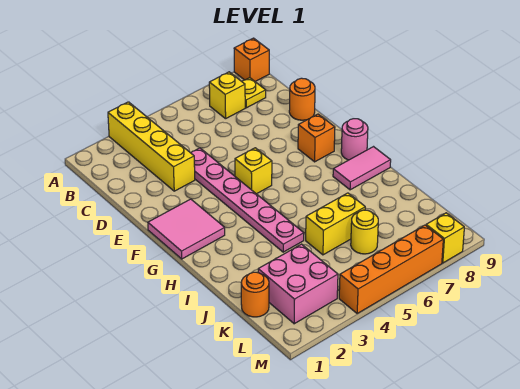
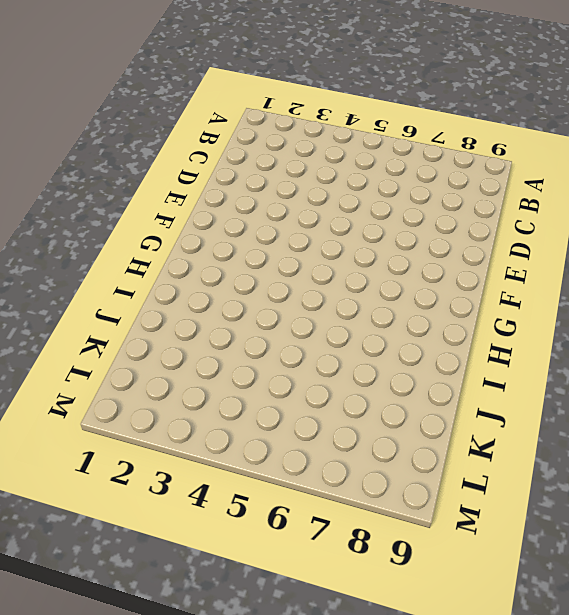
none -> yellow brick A3:D3 level 1
none -> orange brick A9 level 1
none -> yellow brick B7 level 1

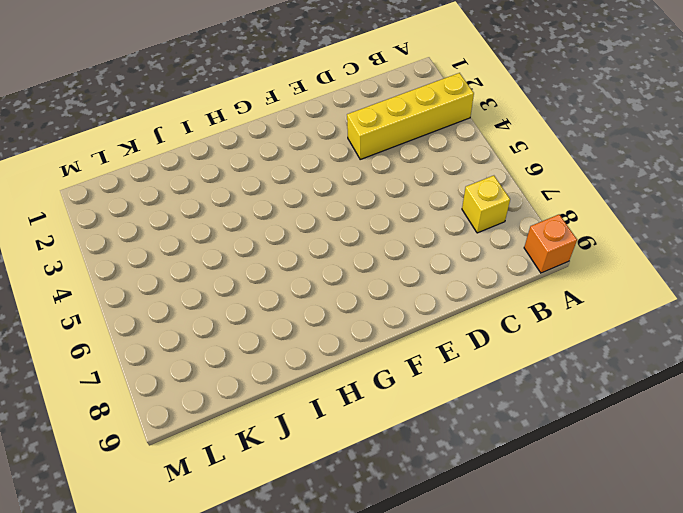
none -> yellow plate B8 level 1
none -> pink plate D4:I4 level 1
none -> orange round brick D9 level 1

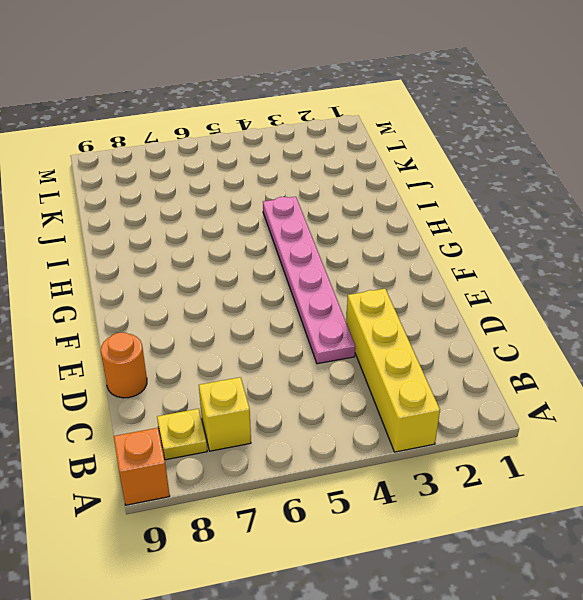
none -> pink tile F1:G2 level 1
none -> yellow brick F5 level 1
none -> orange brick F8 level 1

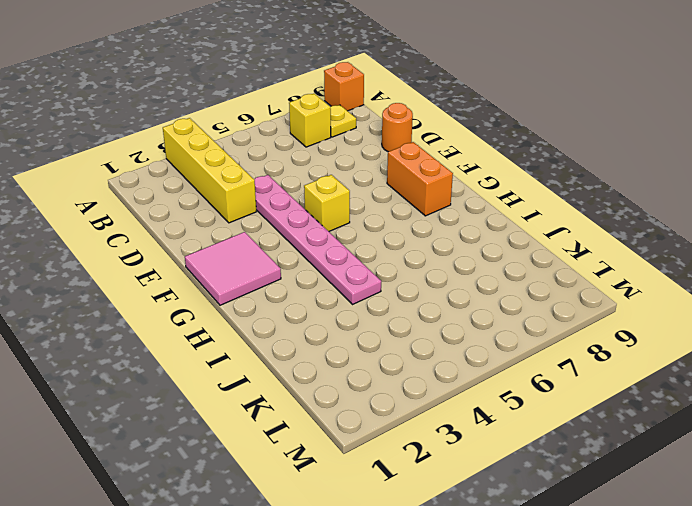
orange brick F8:G8 level 1 -> orange brick F8 level 1
none -> pink round brick G9 level 1
none -> pink tile H8:H9 level 1
none -> yellow brick J5:J6 level 1

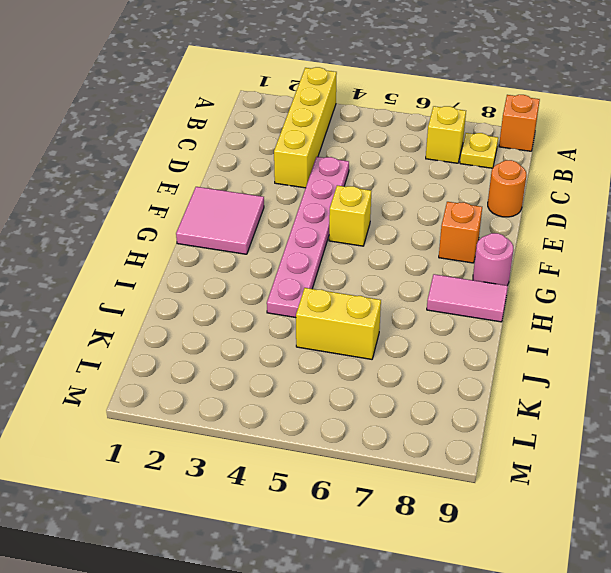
none -> orange round brick K1 level 1
none -> pink brick K2:L3 level 1
none -> yellow round brick K6 level 1

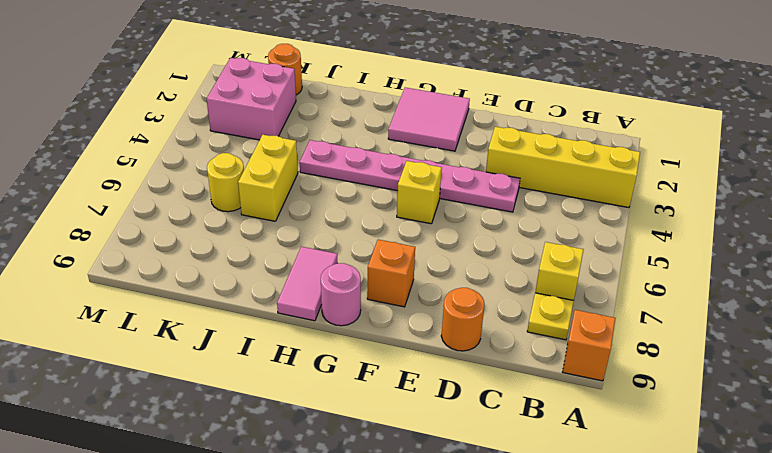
none -> orange brick M4:M7 level 1
none -> yellow brick M8 level 1

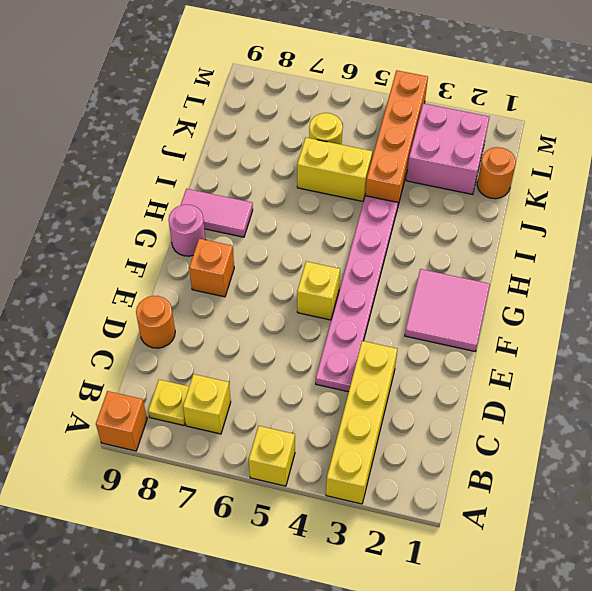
yellow brick A5 level 1 -> yellow brick M8 level 1
orange brick J4:M4 level 1 -> orange brick M4:M7 level 1

